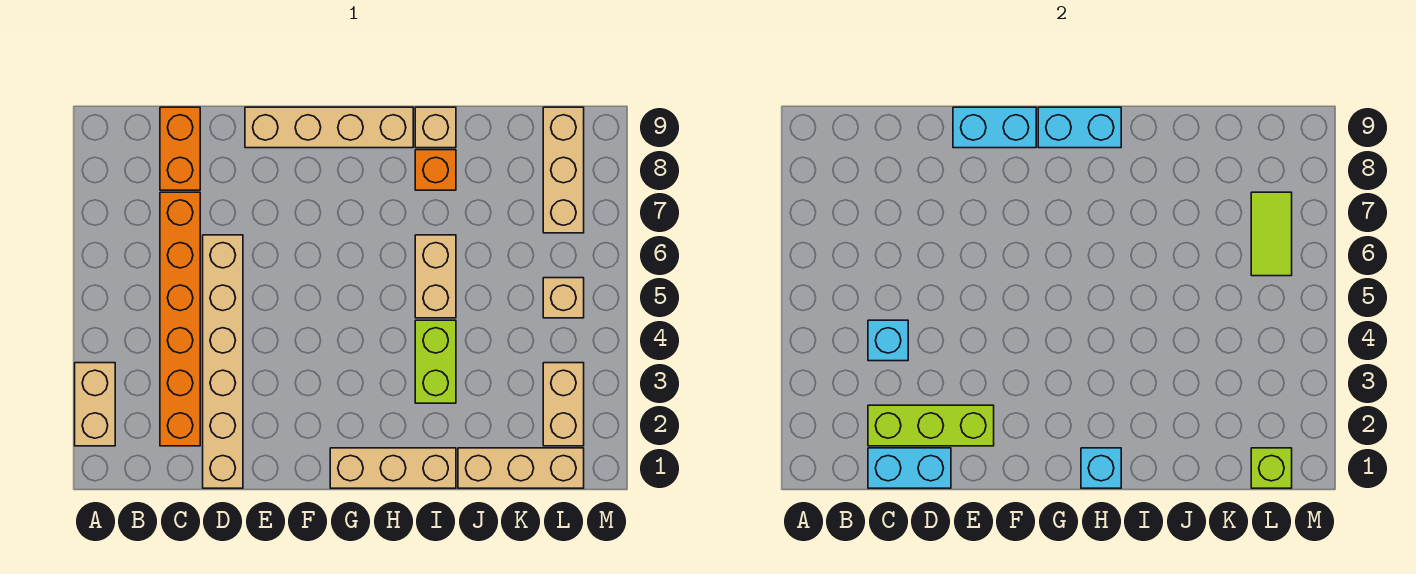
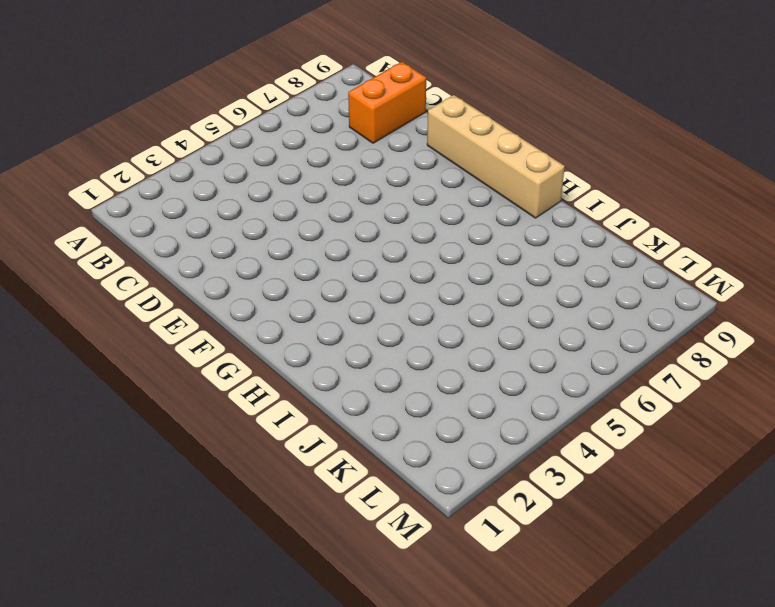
none -> tan brick A2:A3 level 1
none -> orange brick C2:C7 level 1
none -> tan brick D1:D6 level 1

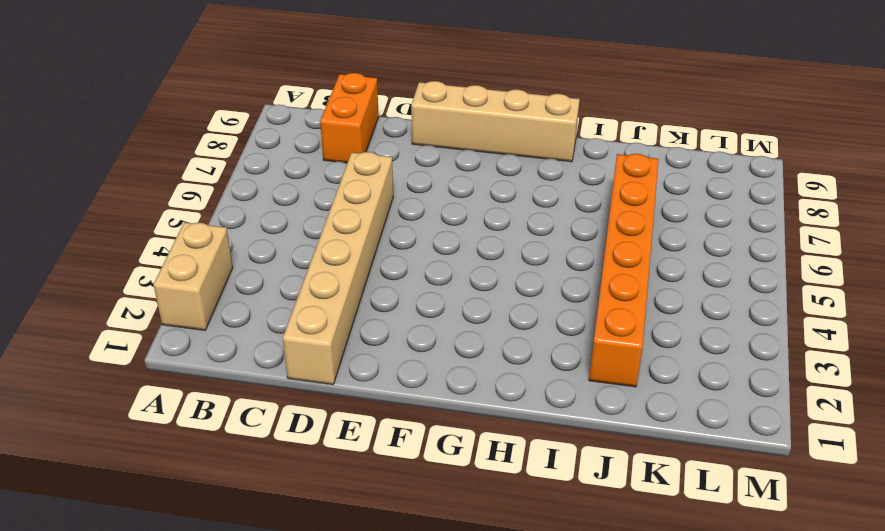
orange brick J2:J7 level 1 -> orange brick C2:C7 level 1
none -> tan brick G1:I1 level 1
none -> lime brick I3:I4 level 1
none -> tan brick I5:I6 level 1

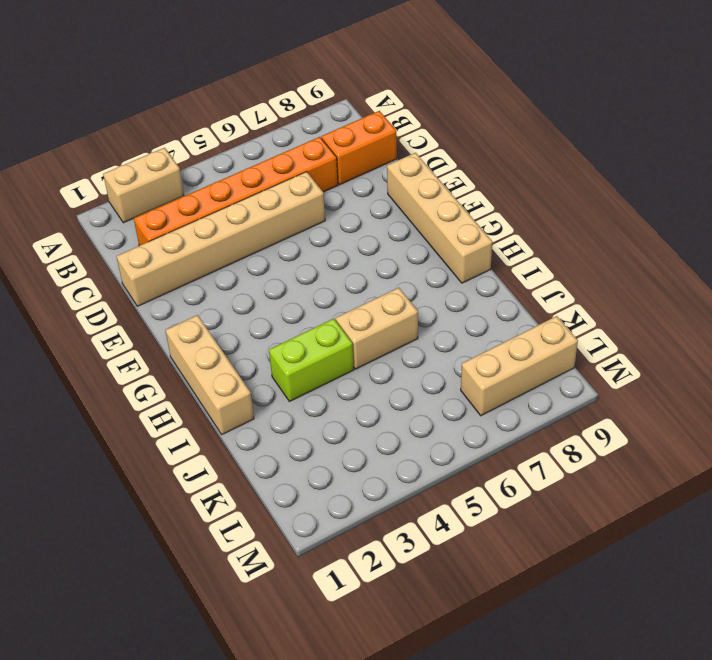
none -> orange brick I8 level 1
none -> tan brick I9 level 1
none -> tan brick J1:L1 level 1

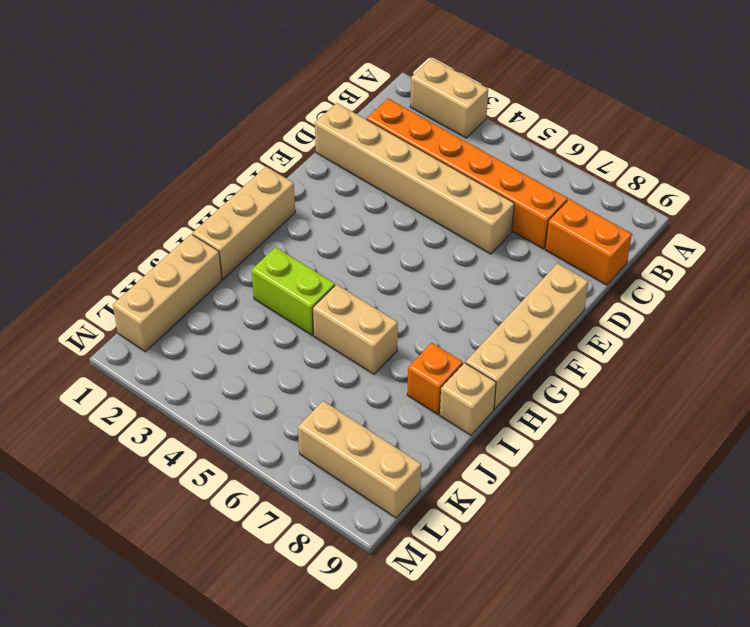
none -> tan brick L2:L3 level 1
none -> tan brick L5 level 1
none -> cyan brick C1:D1 level 2

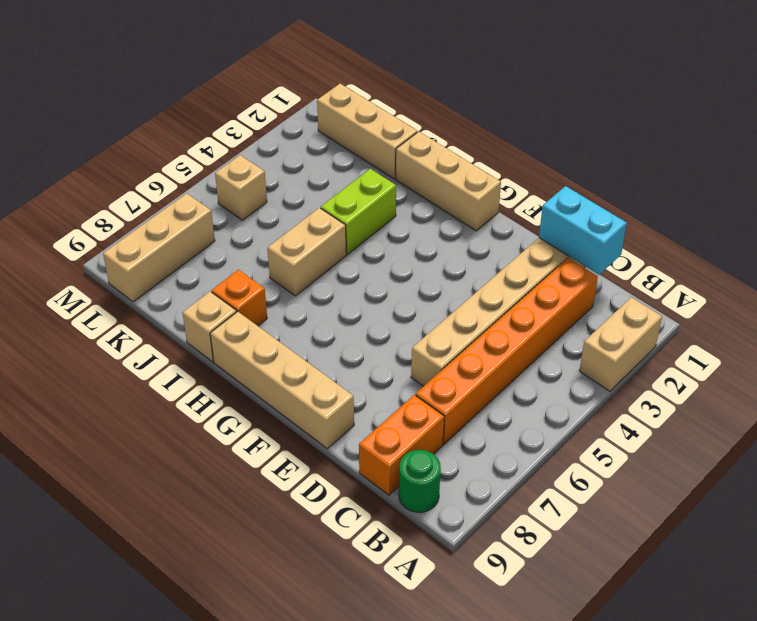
green round brick B9 level 1 -> none
none -> tan brick L2:L3 level 1
none -> lime brick C2:E2 level 2
none -> cyan brick C4 level 2

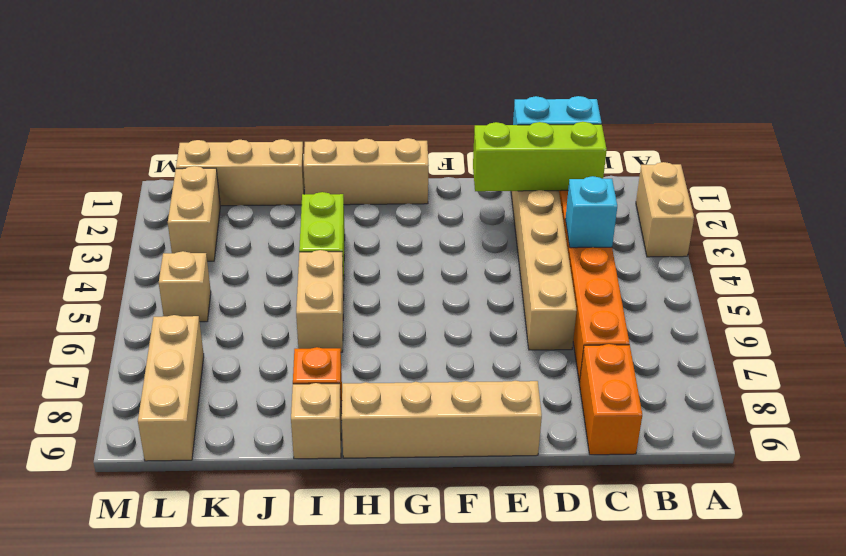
none -> cyan brick E9:F9 level 2
none -> cyan brick G9:H9 level 2
none -> cyan brick H1 level 2

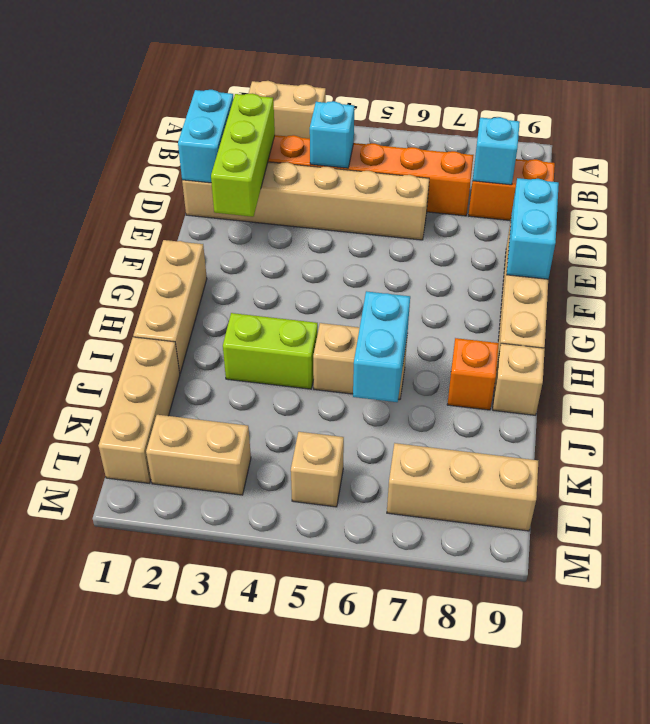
cyan brick C8 level 2 -> cyan brick H1 level 2
cyan brick I6:J6 level 2 -> cyan brick G9:H9 level 2
none -> lime brick L1 level 2
none -> lime tile L6:L7 level 2

